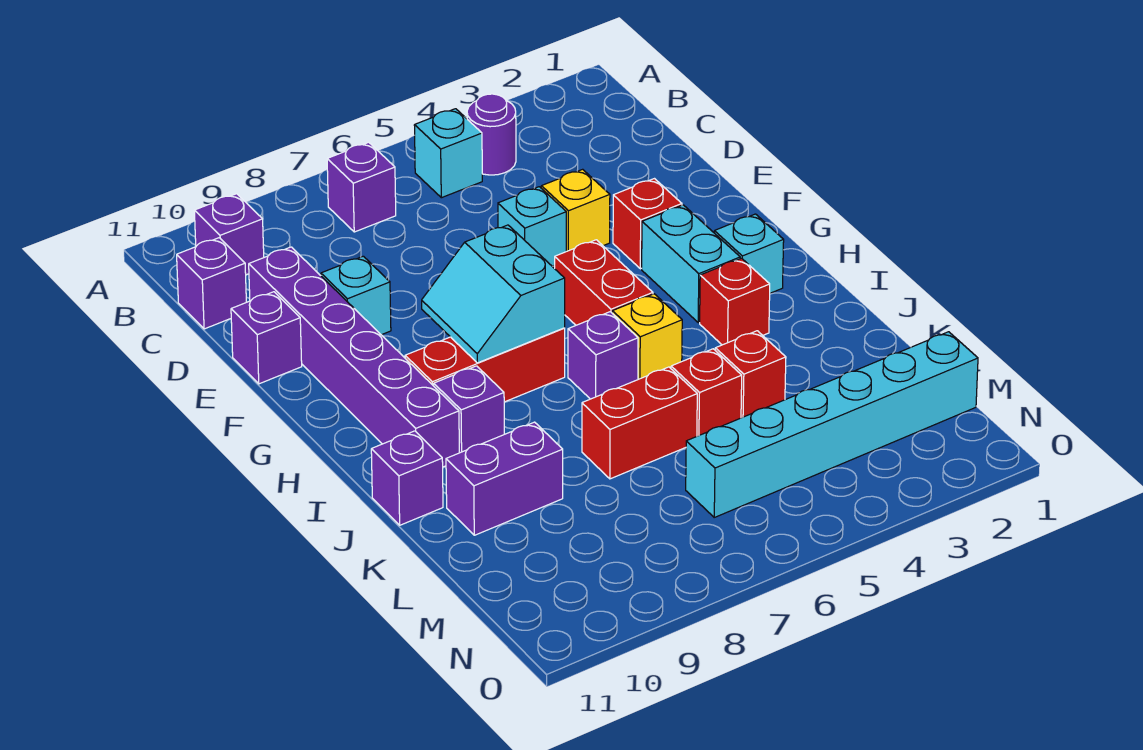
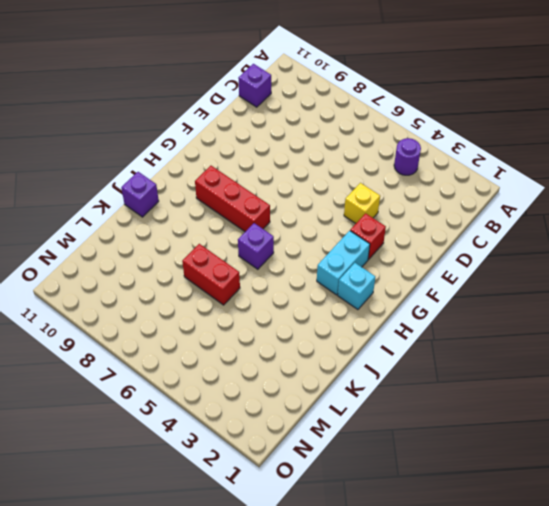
none -> cyan brick B5 level 1
none -> purple brick B7 level 1
none -> purple brick B10 level 1

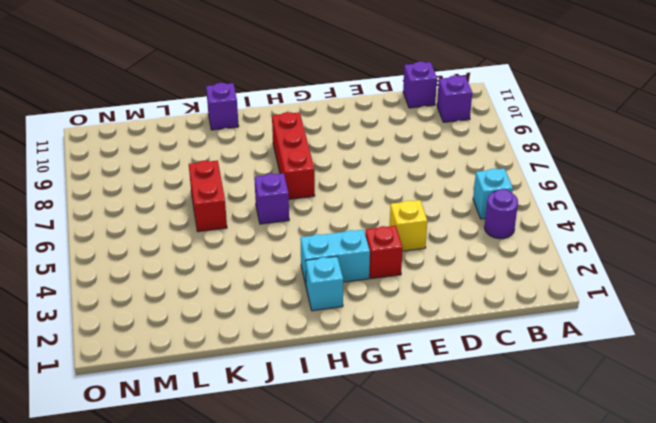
none -> purple brick B7 level 1
none -> purple brick D10:I10 level 1
none -> cyan brick E5 level 1

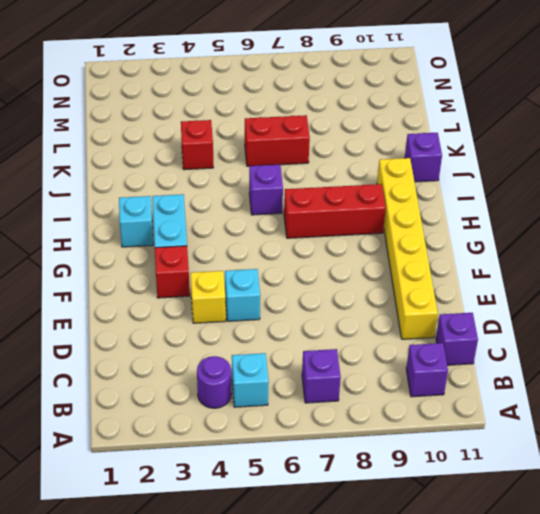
yellow brick D10:I10 level 1 -> purple brick D10:I10 level 1
none -> cyan brick E9 level 1
none -> purple brick E11 level 1
none -> red brick G5:H5 level 1

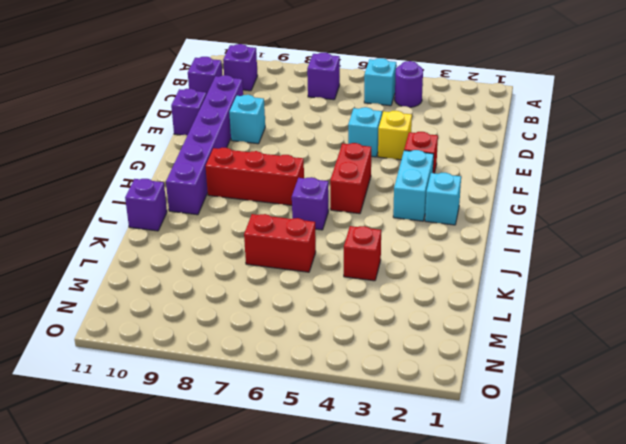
none -> red brick I3 level 1
none -> yellow brick I5 level 1
none -> purple brick I9 level 1

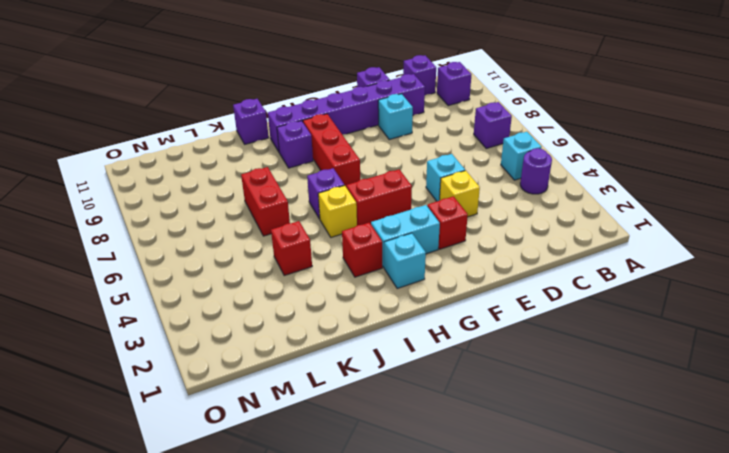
none -> red brick K5 level 1
none -> purple brick K9:K10 level 1
none -> cyan brick M1:M6 level 1

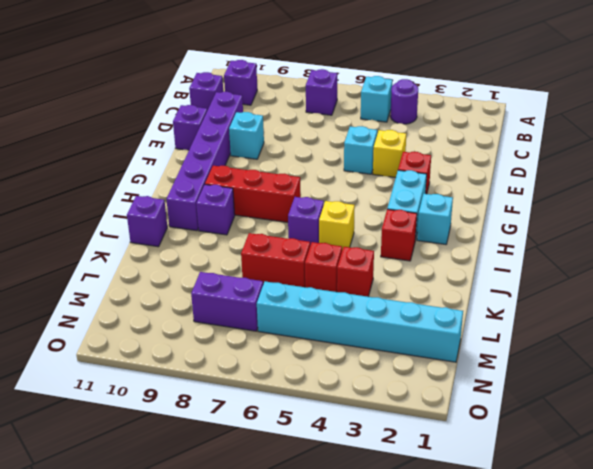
purple brick M7:M8 level 1 -> purple brick K9:K10 level 1
none -> red brick G5:H5 level 1
none -> cyan slope G7:H8 level 2 top 7

